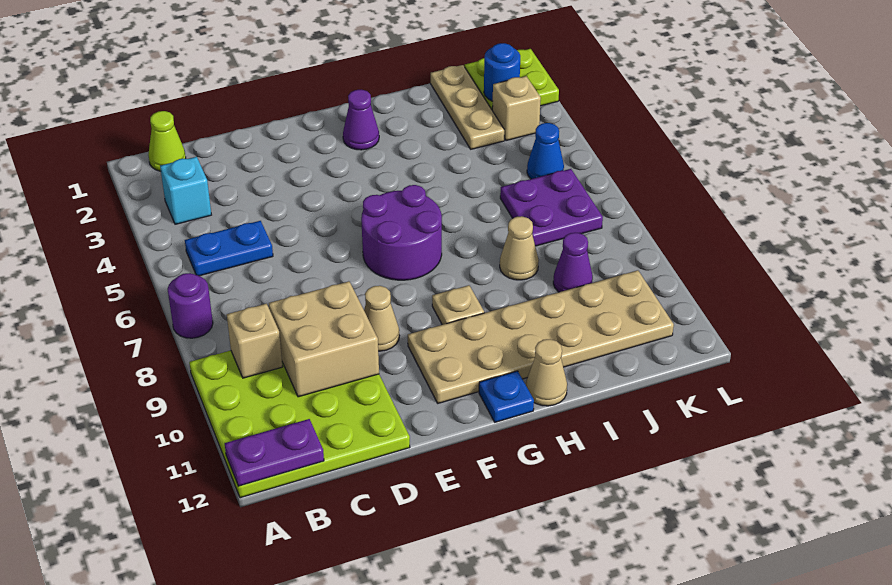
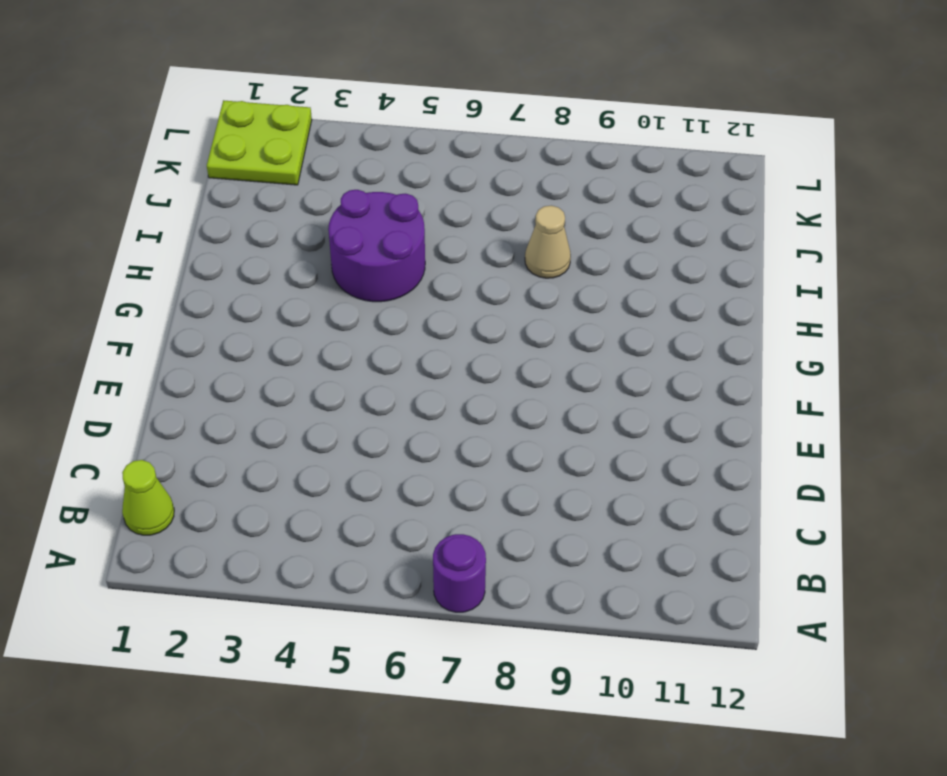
purple round brick H4:I5 level 1 -> purple round brick F6:G7 level 1
none -> lime plate A9:D12 level 1
none -> cyan brick B3 level 1
none -> blue plate B5:C5 level 1

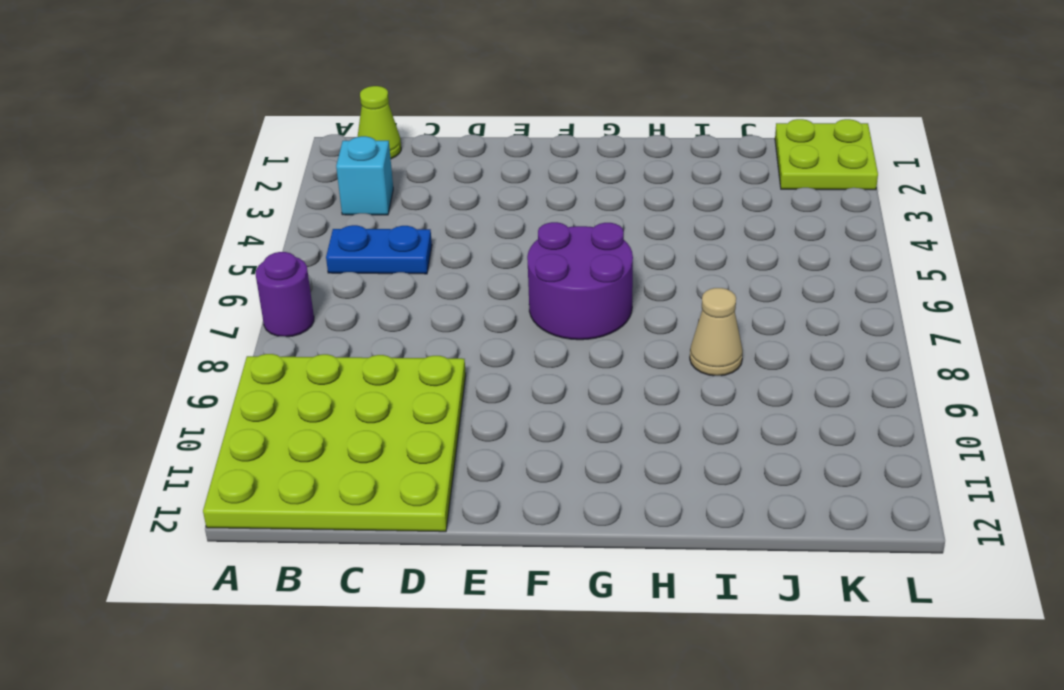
none -> tan cone E9 level 1
none -> tan plate F10:K11 level 1
none -> purple cone G2 level 1

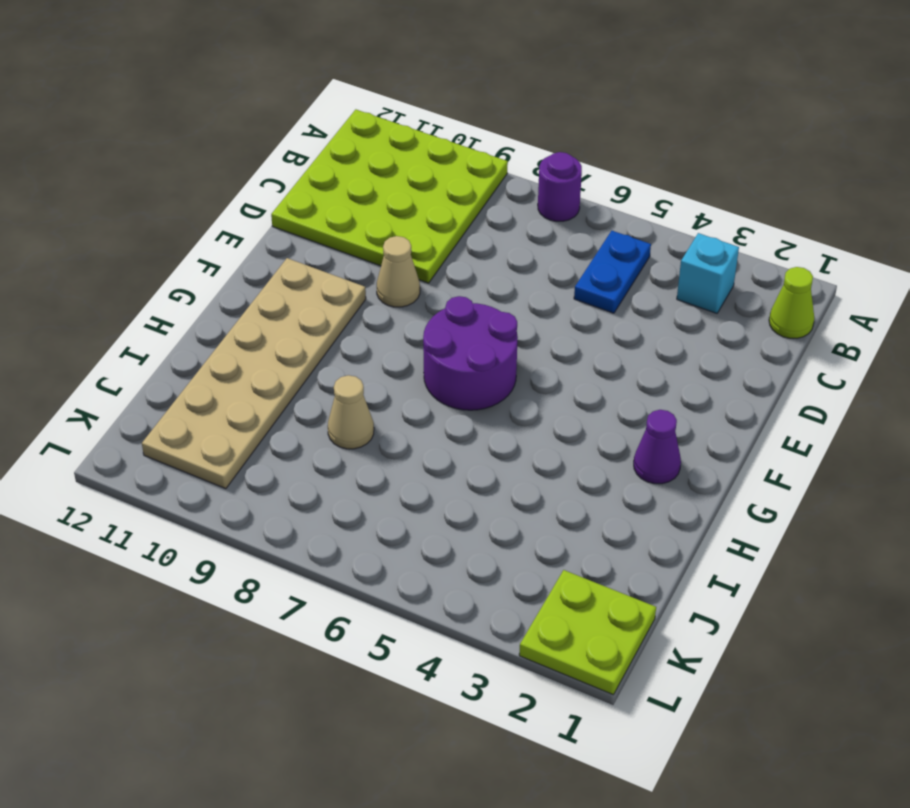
none -> tan plate G9 level 1
none -> blue plate G12 level 1
none -> tan cone H12 level 1

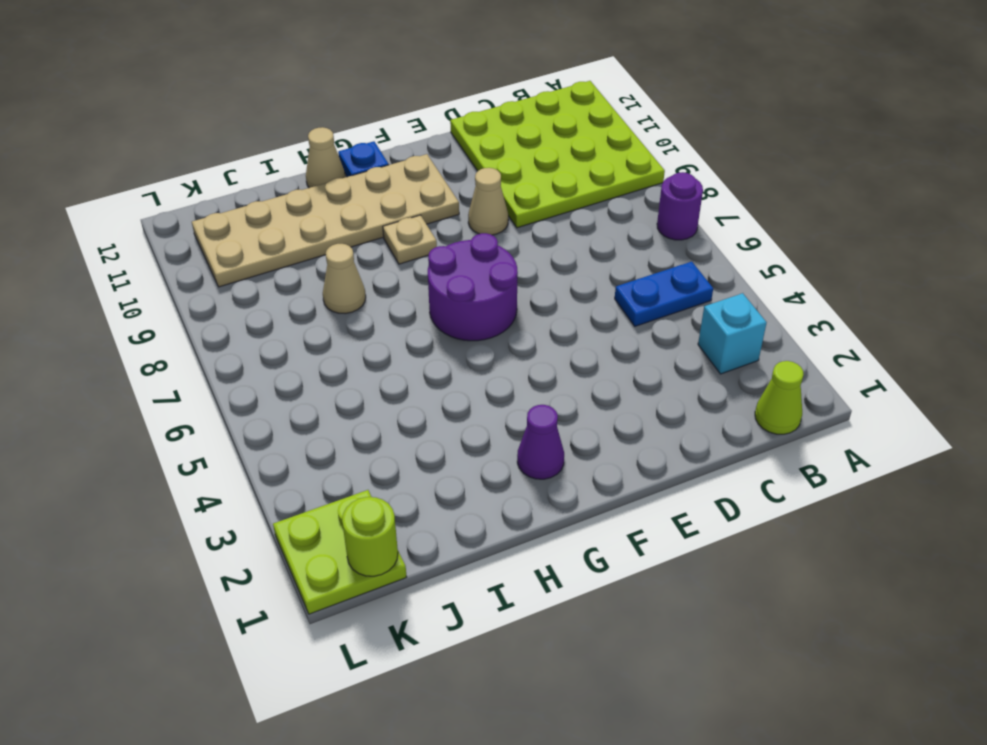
lime round brick K1 level 2 -> none
none -> tan plate J1:J3 level 1
none -> purple plate J6:K7 level 1
none -> purple cone J9 level 1

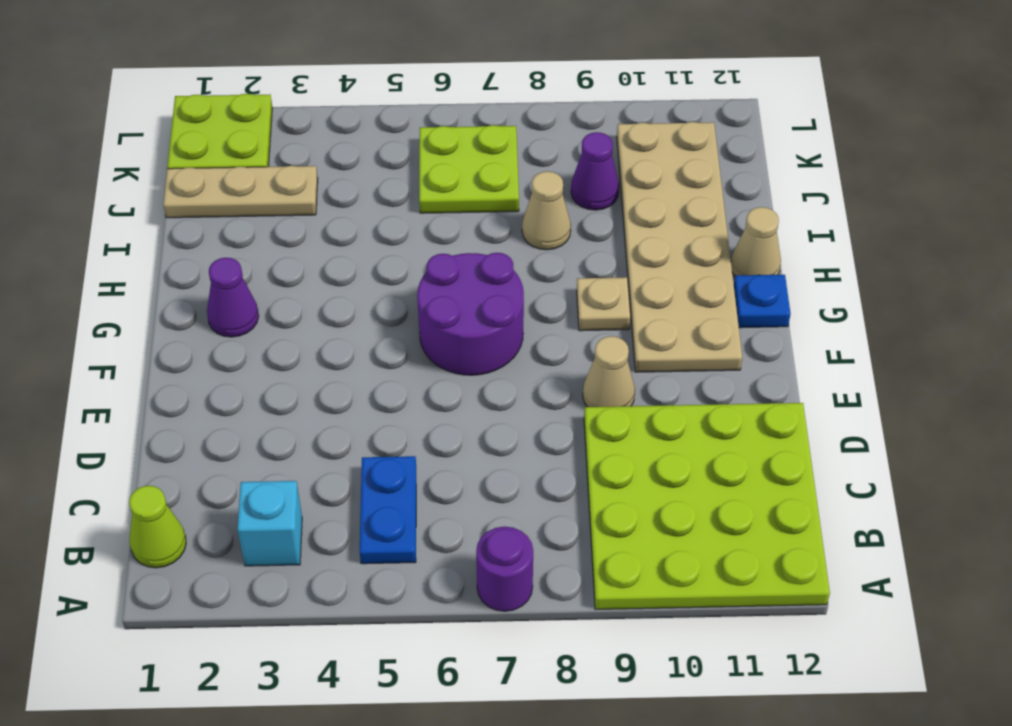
lime plate J6:K7 level 1 -> purple plate J6:K7 level 1
none -> tan brick K3 level 1
none -> blue cone K5 level 1
none -> purple plate A12:B12 level 2

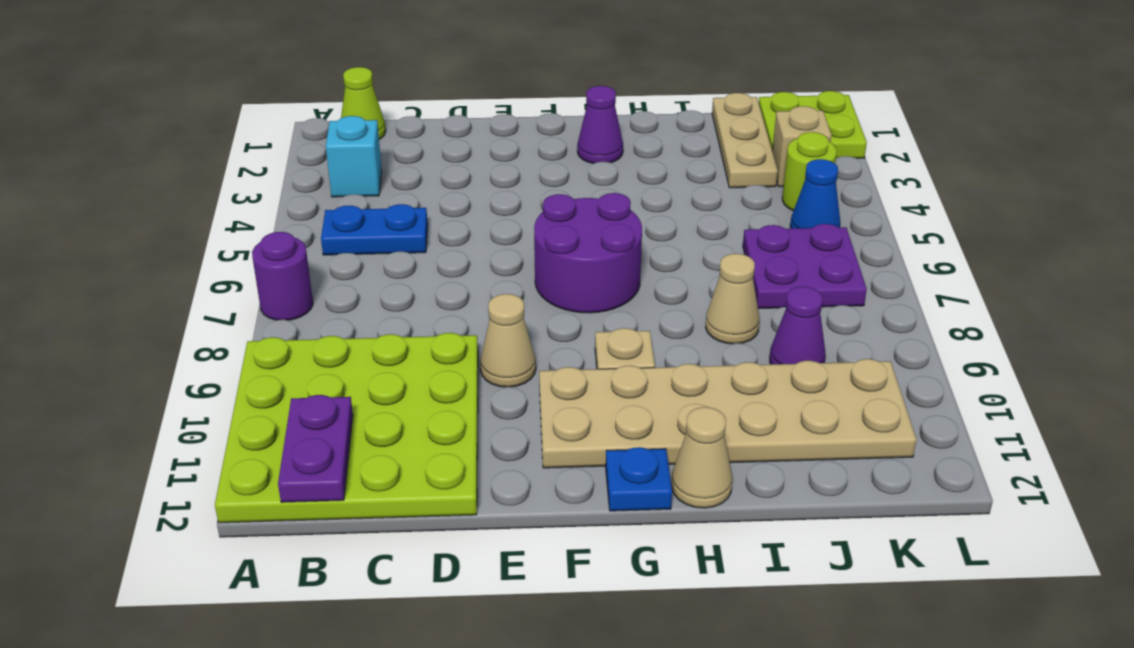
purple plate B11:B12 level 2 -> purple plate A12:B12 level 2
lime round brick K4 level 1 -> none
none -> tan brick B9 level 2
none -> tan brick C9:D10 level 2
none -> blue round brick K2 level 2

